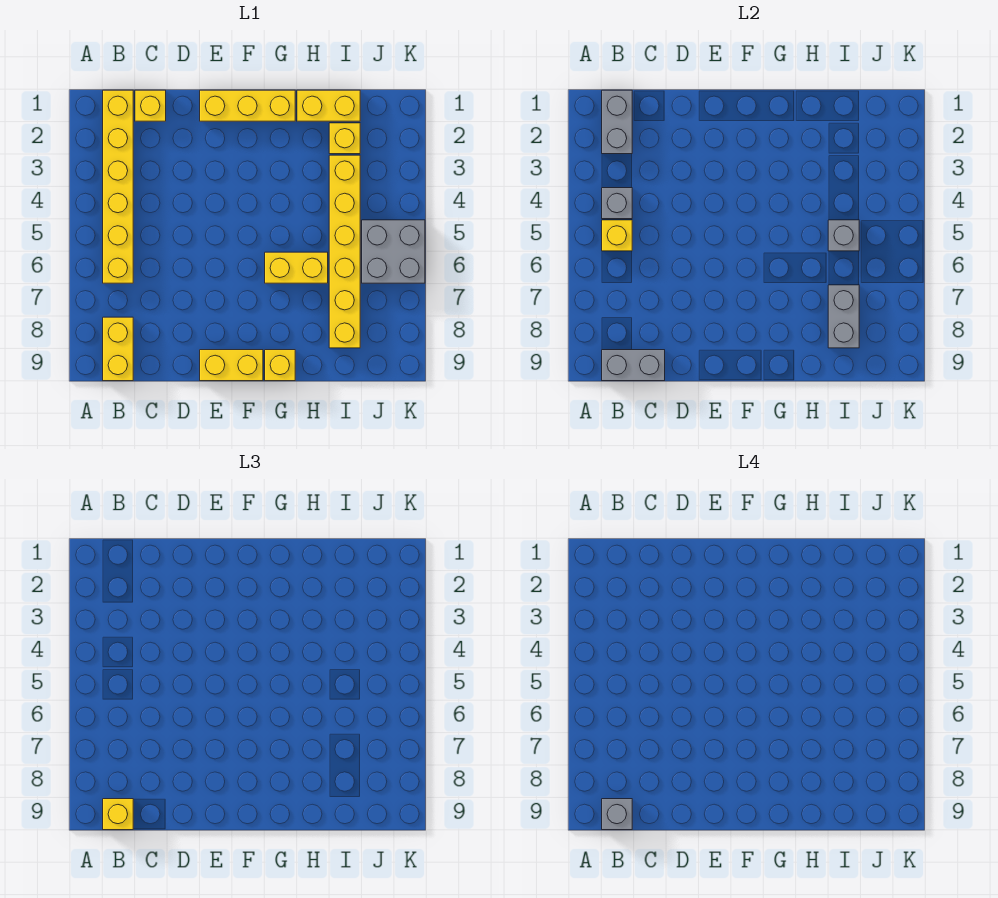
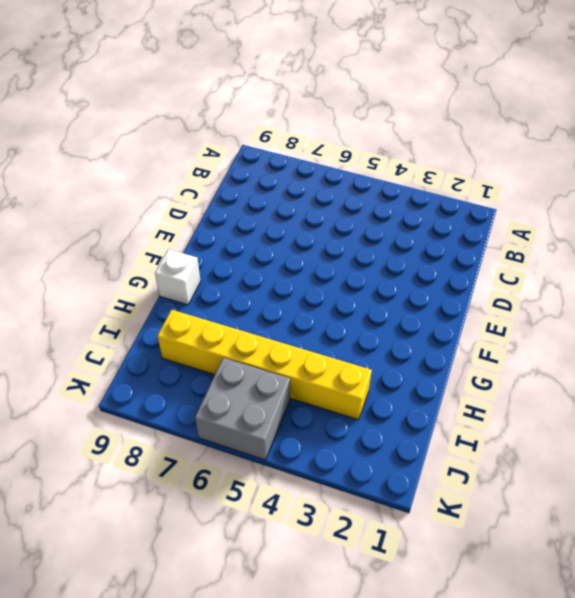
white brick G9 level 1 -> yellow brick G9 level 1
none -> yellow brick B1:B6 level 1
none -> yellow brick B8:B9 level 1
none -> yellow brick C1 level 1

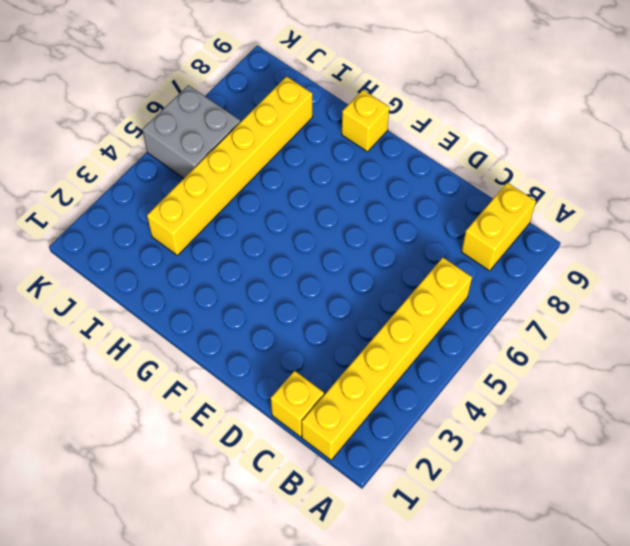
none -> yellow brick E1:G1 level 1
none -> yellow brick E9:F9 level 1
none -> yellow brick G6:H6 level 1

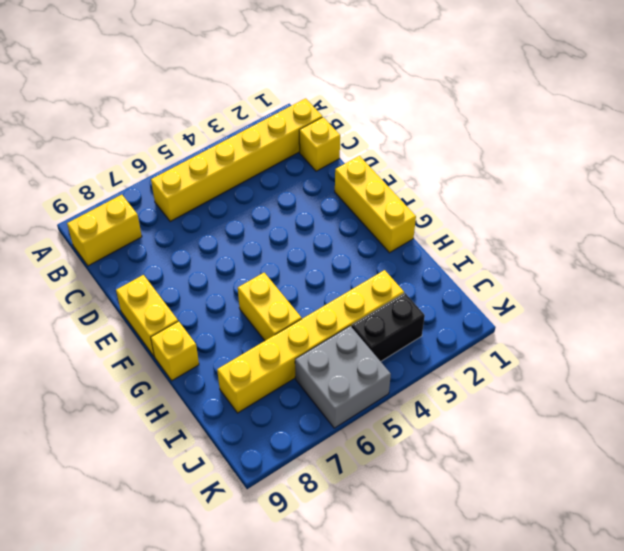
black brick J3:J4 level 1 -> none
none -> yellow brick H1:I1 level 1
none -> yellow brick I2 level 1
none -> grey brick B1:B2 level 2

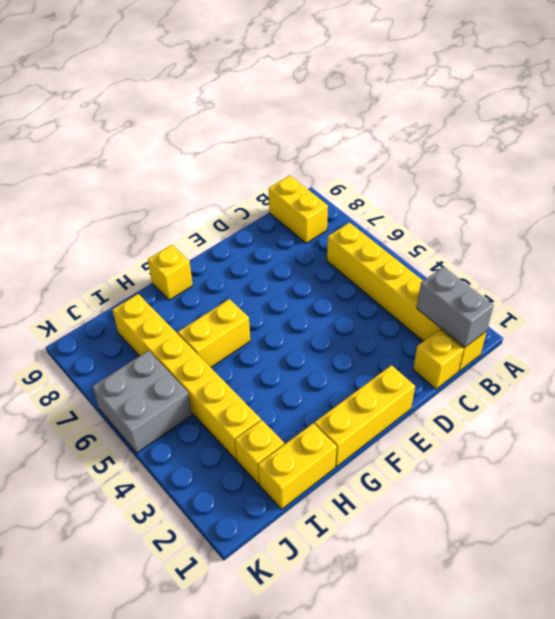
none -> yellow brick E9:F9 level 1
none -> grey brick B4 level 2
none -> yellow brick B5 level 2

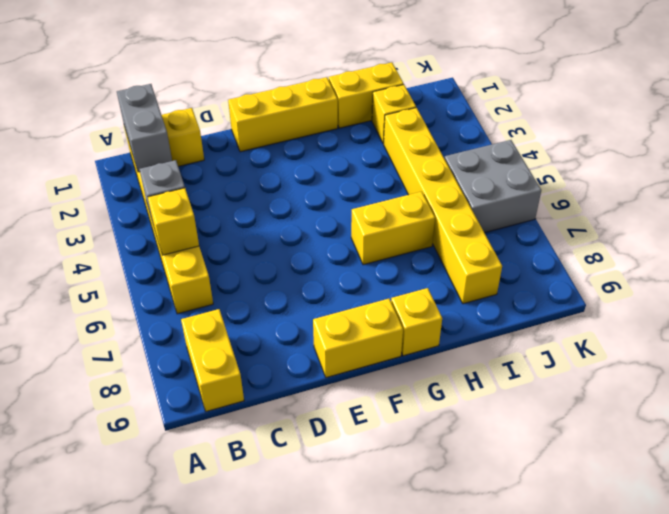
none -> grey brick B9:C9 level 2
none -> grey brick I5 level 2
none -> grey brick I7:I8 level 2

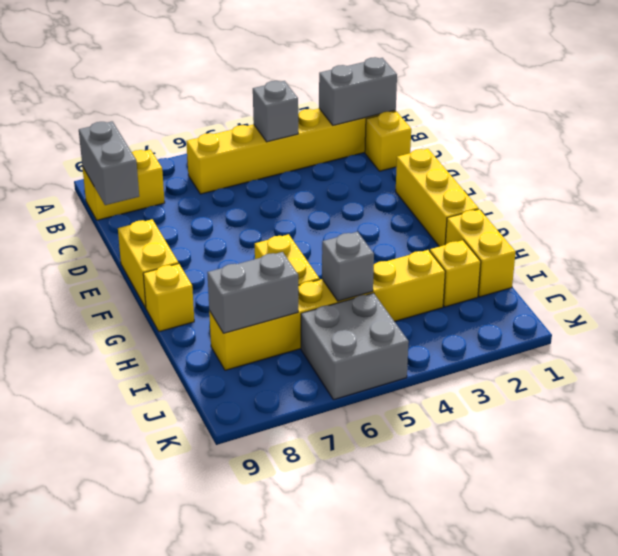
none -> yellow brick B5 level 2
none -> yellow brick B9 level 3
none -> grey brick B9 level 4

